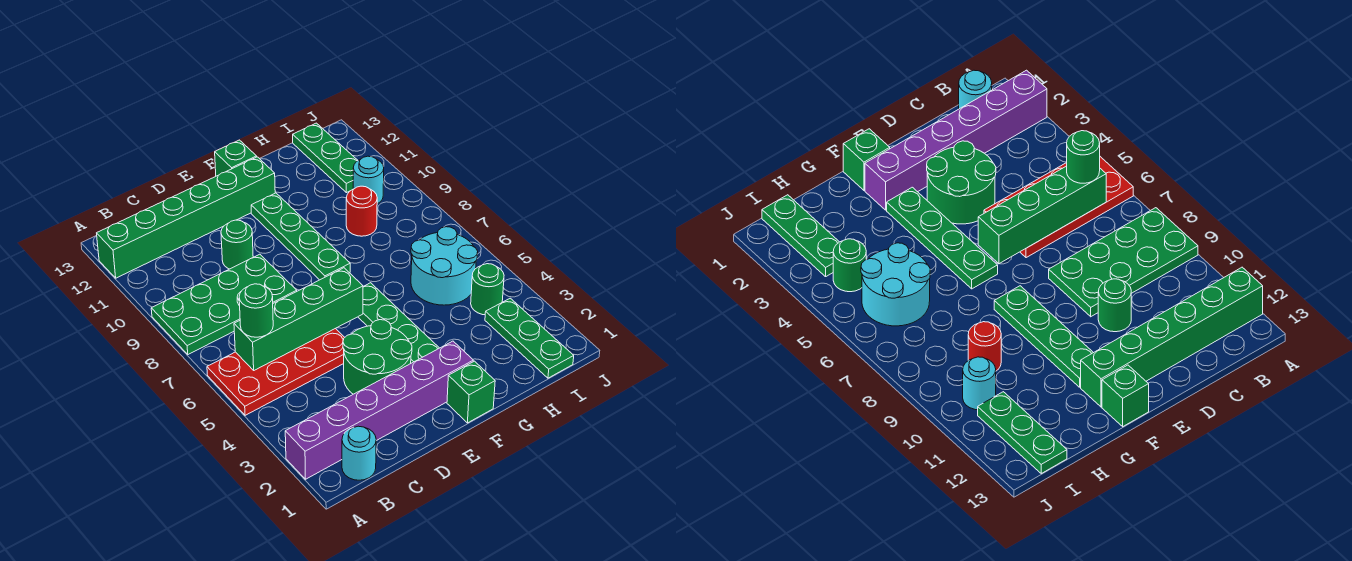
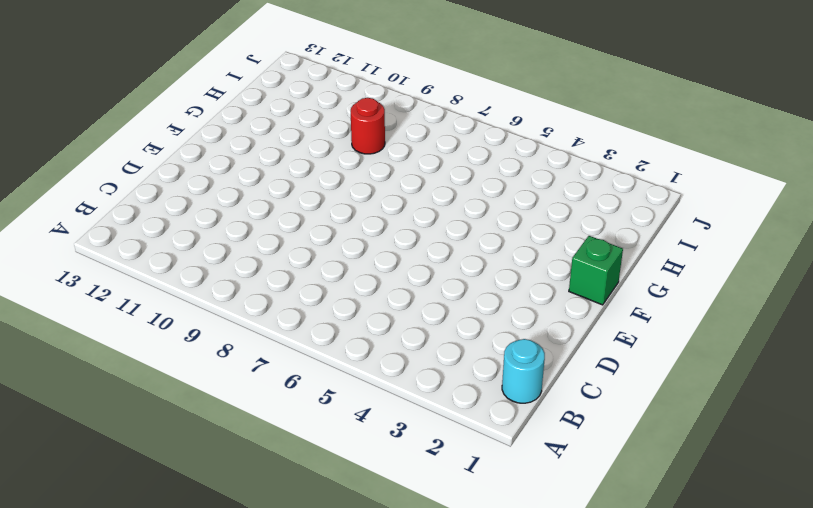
none -> purple brick A2:F2 level 1
none -> red plate A5:D6 level 1
none -> green plate A8:D9 level 1

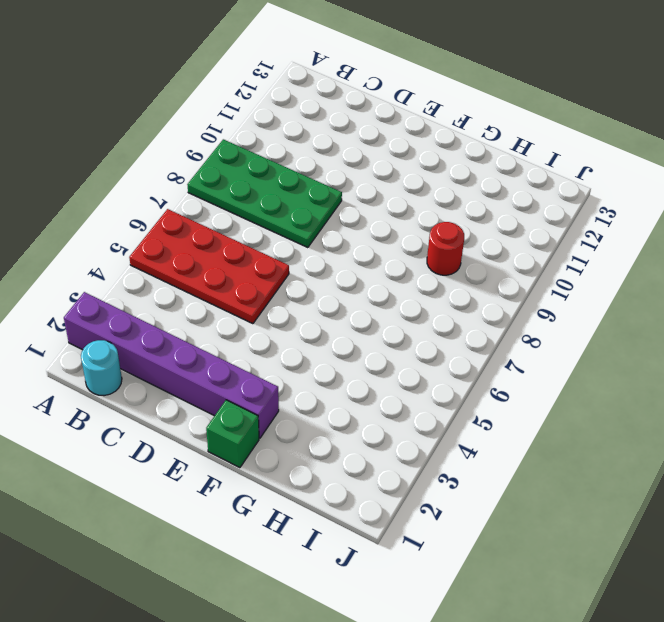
none -> green brick A12:F12 level 1
none -> green round brick D3:E4 level 1
none -> green round brick D10 level 1

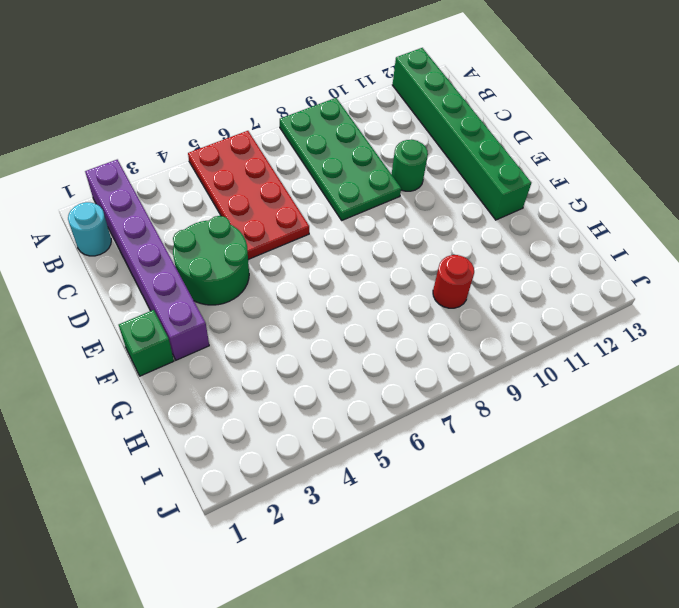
none -> green plate F3:F6 level 1
none -> green plate F8:F11 level 1
none -> green brick F13 level 1

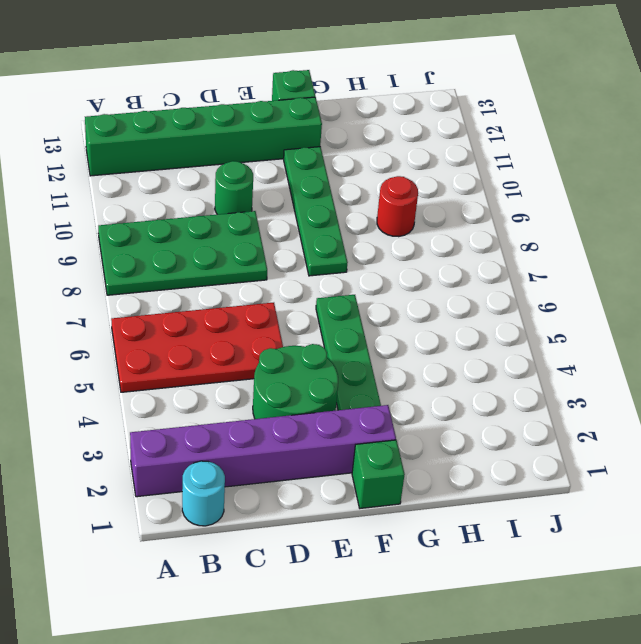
none -> cyan round brick H5:I6 level 1
none -> green plate I1:I3 level 1
none -> green round brick I4 level 1

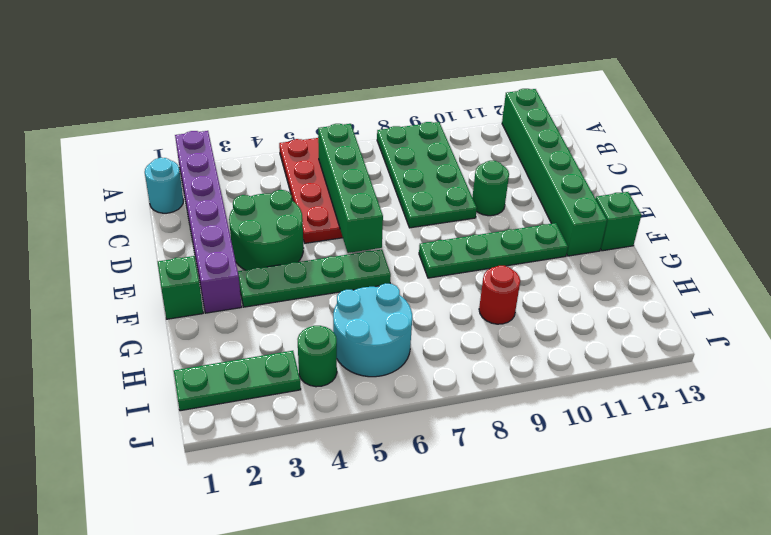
none -> cyan round brick I10 level 1
none -> green plate I11:I13 level 1
none -> green round brick B6 level 3

